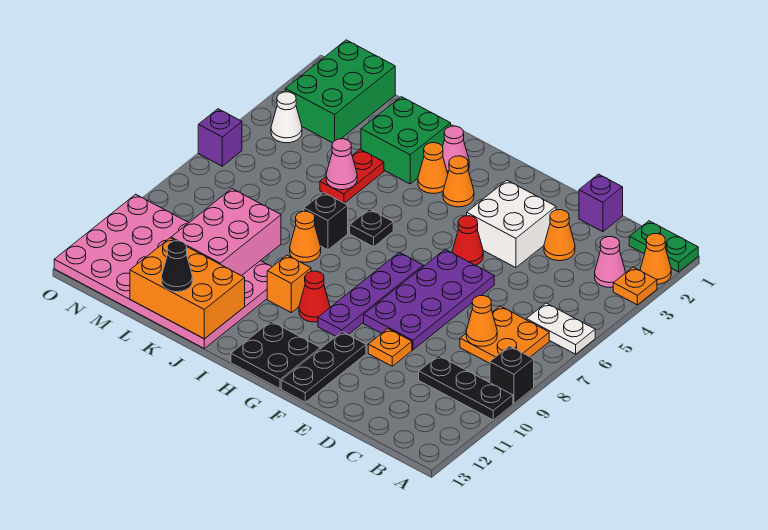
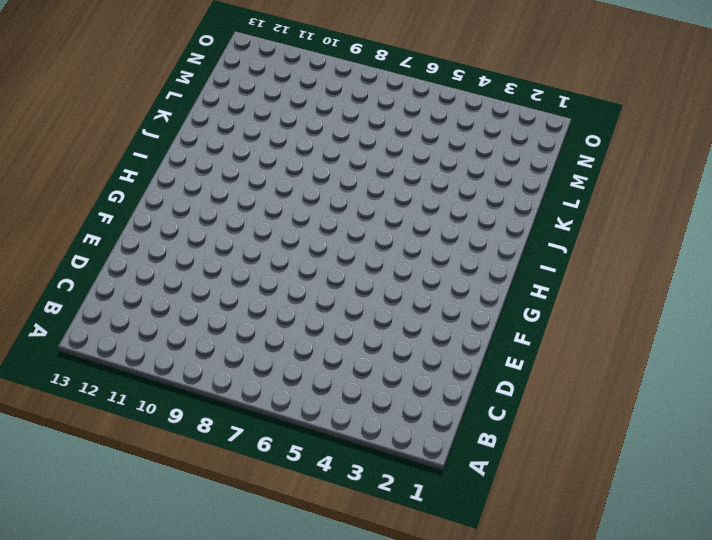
none -> green plate A1:B1 level 1
none -> orange cone A2 level 1
none -> orange plate A3 level 1
none -> white plate A6:B6 level 1

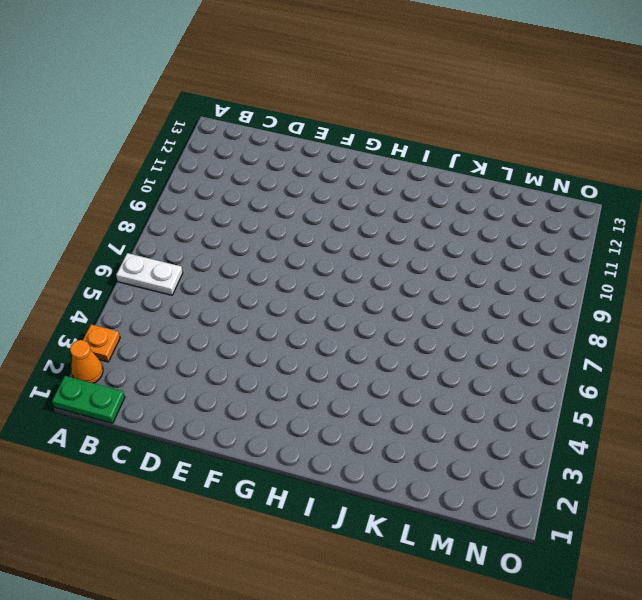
none -> black brick A9 level 1
none -> black plate A10:C10 level 1
none -> pink cone B3 level 1
none -> orange plate B7:C8 level 1

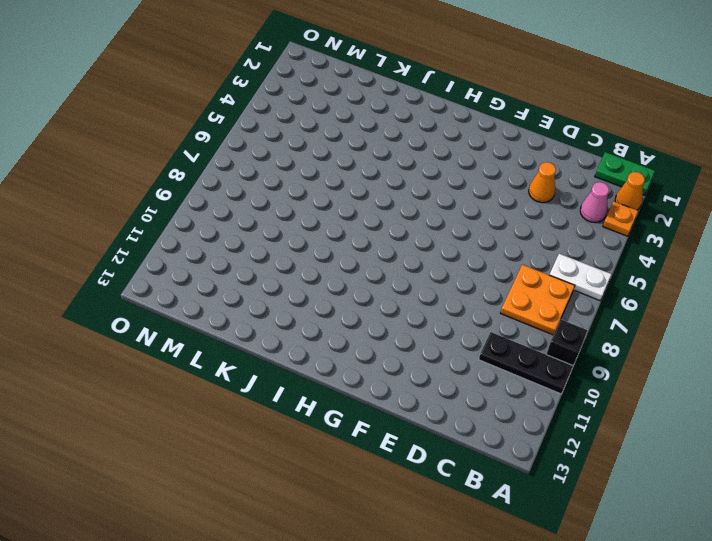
none -> purple brick D1 level 1
none -> white brick E3:F4 level 1
none -> purple plate E6:F9 level 1
none -> orange plate E10 level 1

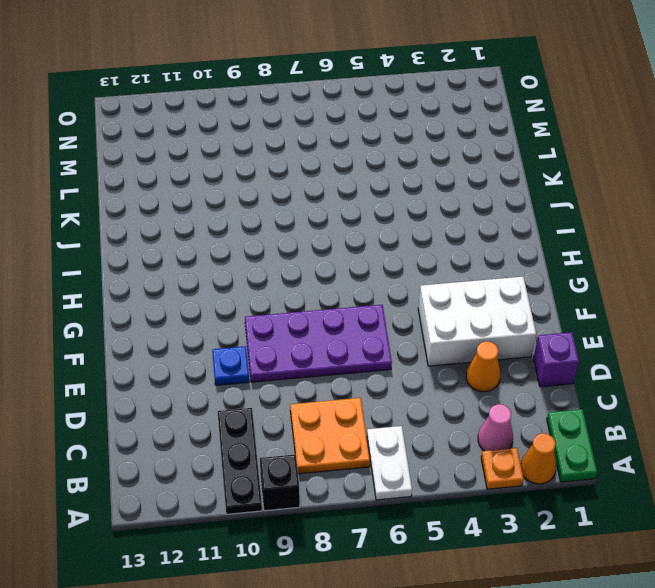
white brick E2:F4 level 1 -> white brick E3:F4 level 1
blue plate E10 level 1 -> orange plate E10 level 1
none -> red cone F5 level 1
none -> black plate F11:F13 level 1
none -> purple plate G7:G10 level 1
none -> black plate G12:H13 level 1

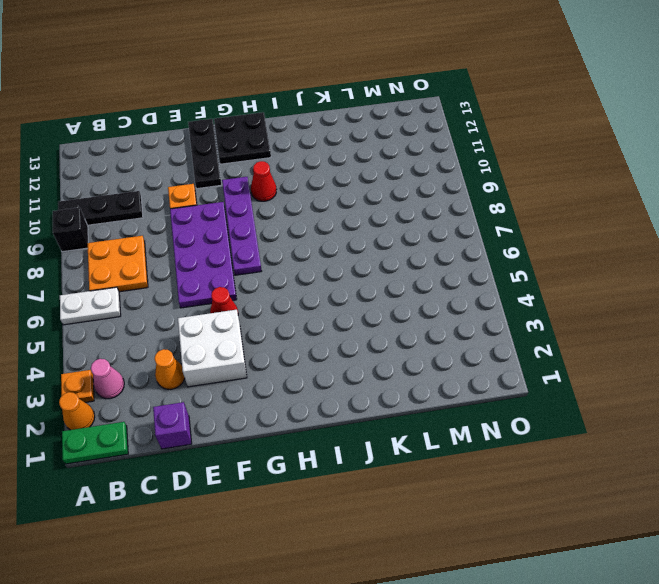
none -> orange cone H3 level 1
none -> pink cone I2 level 1
none -> orange cone I3 level 1
none -> black plate I6 level 1

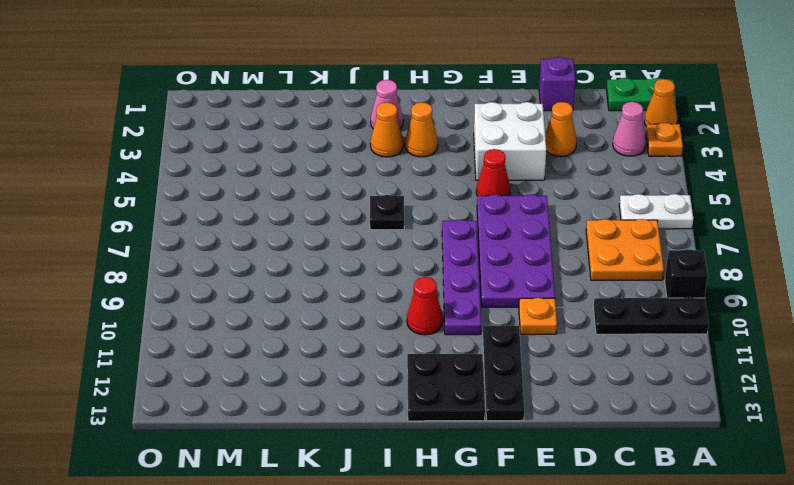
none -> orange brick I10 level 1
none -> green brick J2:K3 level 1
none -> black brick J7 level 1
none -> orange cone J8 level 1

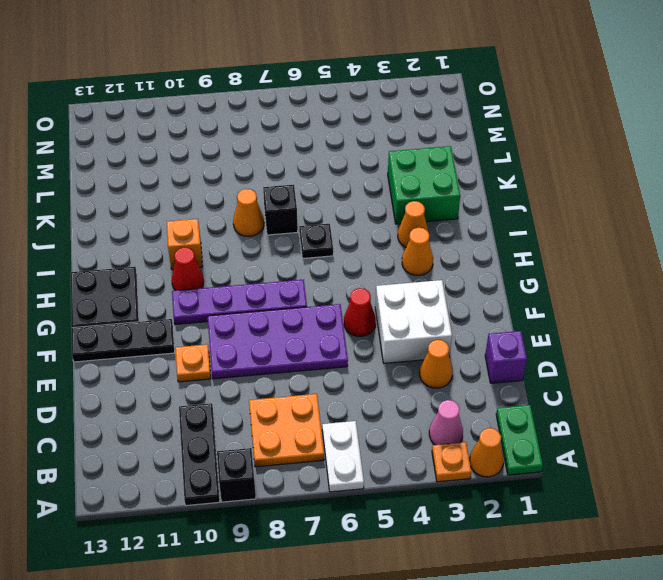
none -> pink cone I2 level 1
none -> pink plate J10:O13 level 1
none -> red plate K4:K5 level 1
none -> green brick M1:N3 level 1

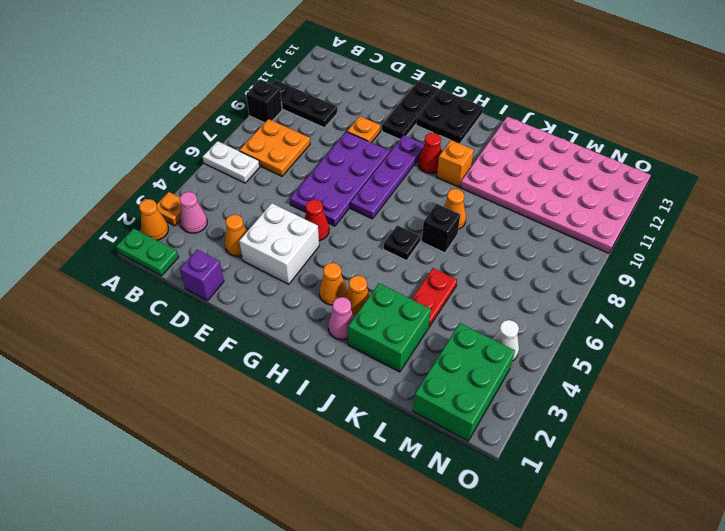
none -> purple brick O6 level 1
none -> orange cone C8 level 2
none -> orange brick J12:L13 level 2
none -> pink cone K5 level 2

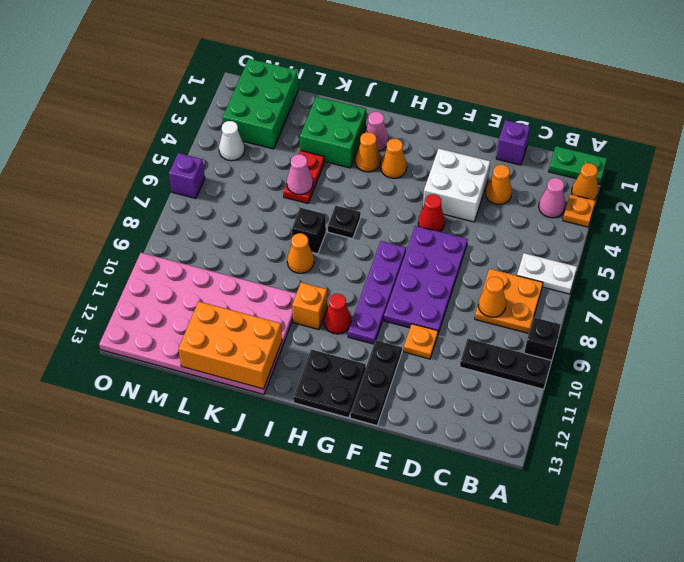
none -> pink brick K9:L11 level 2
none -> black cone K13 level 3

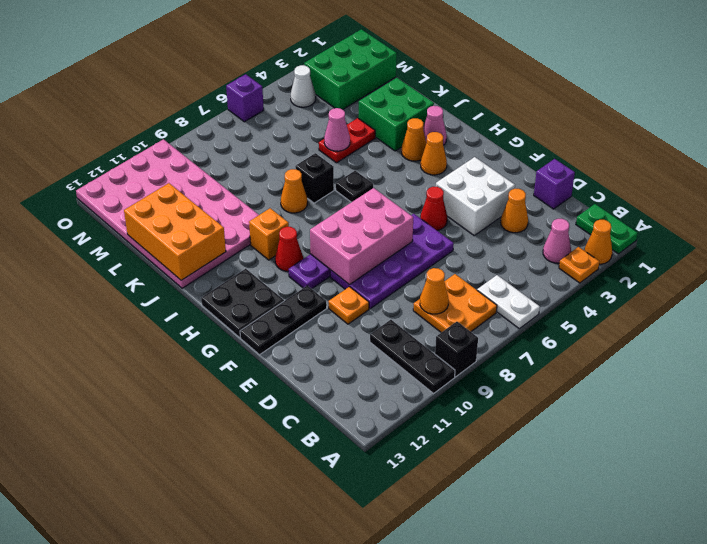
pink brick F7:G9 level 2 -> pink brick K9:L11 level 2
none -> black cone K13 level 3

